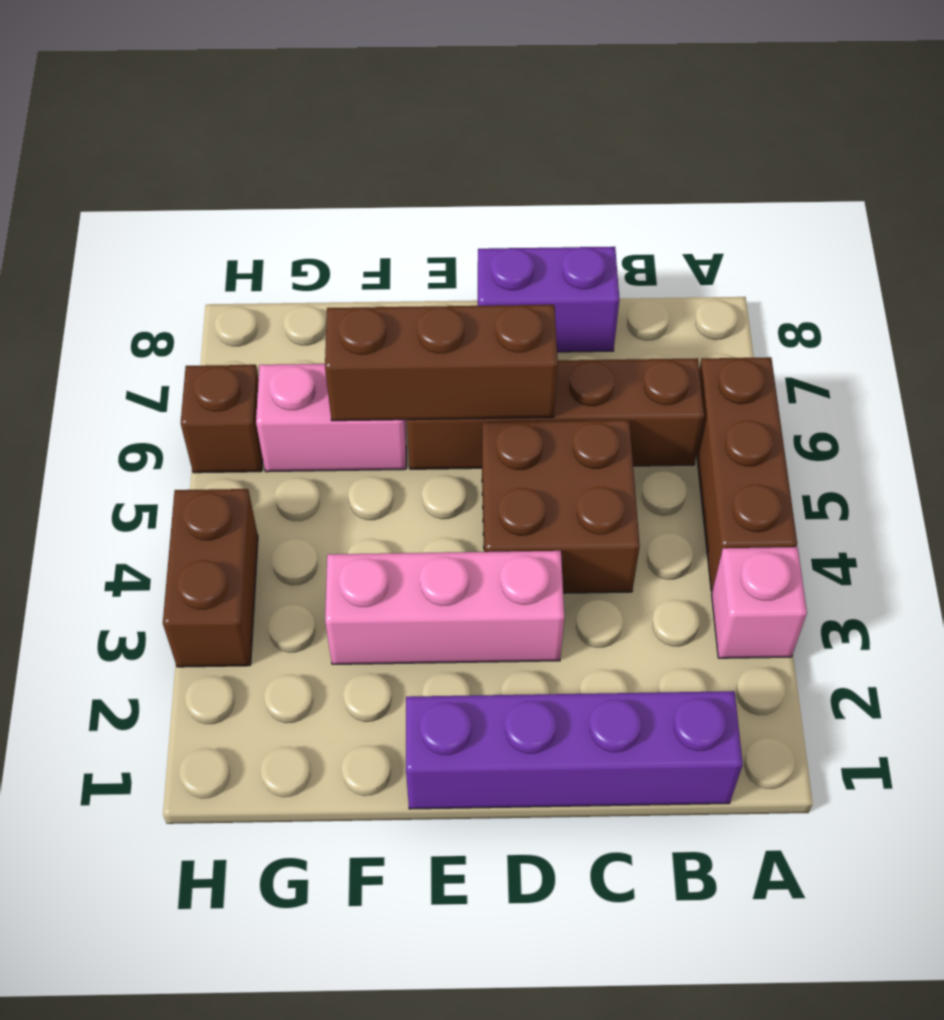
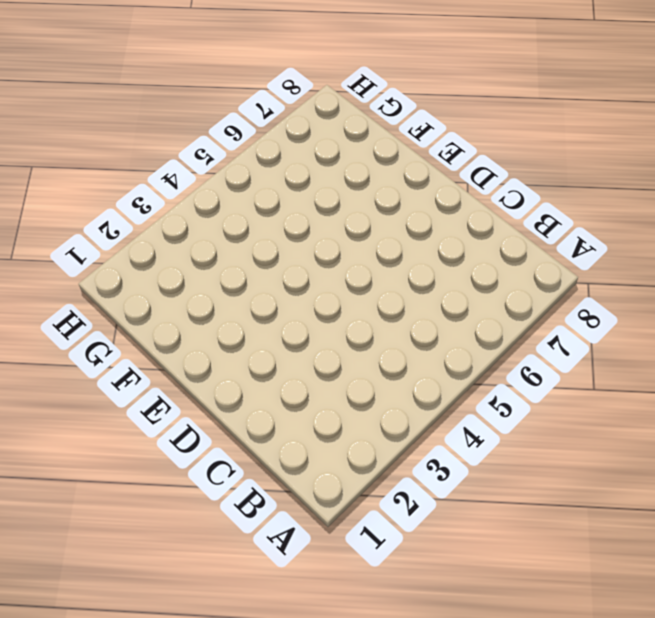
none -> pink brick A3 level 1
none -> brown brick A4:A6 level 1

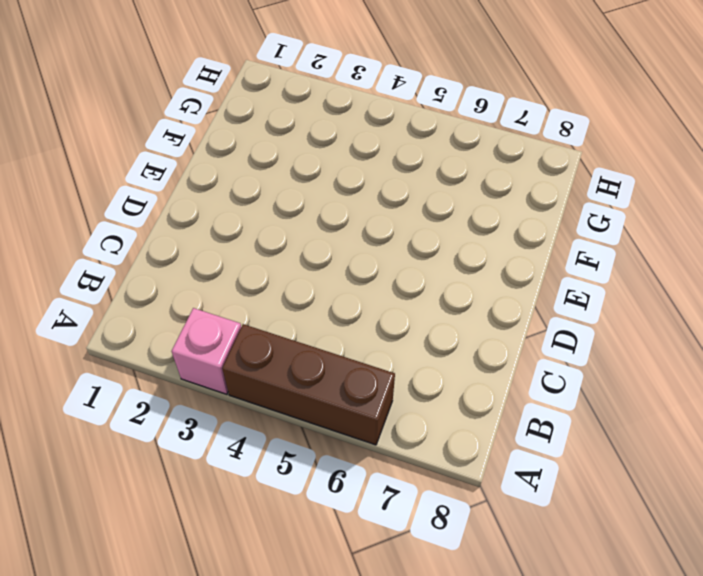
none -> purple brick B1:E1 level 1
none -> brown brick B6:E6 level 1

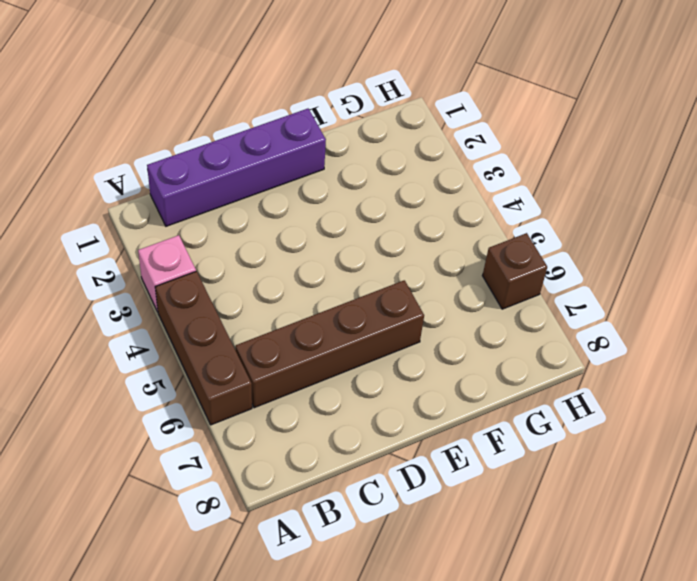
none -> brown brick C4:D5 level 1
none -> purple brick C8:D8 level 1

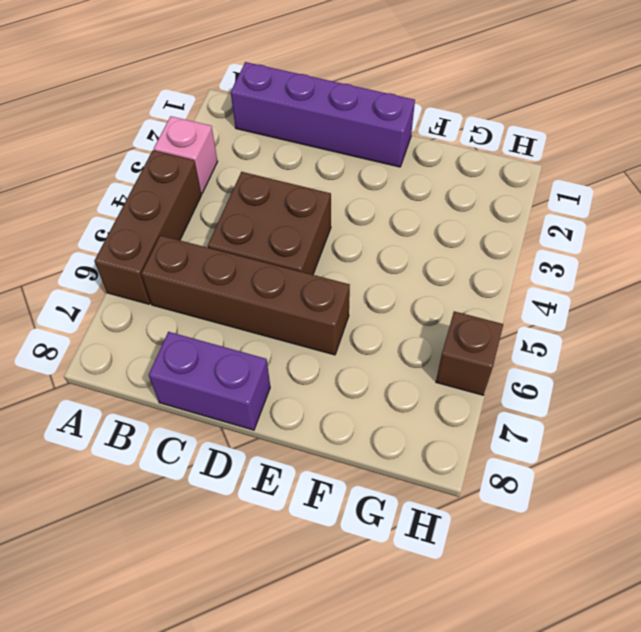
none -> pink brick D3:F3 level 1
none -> pink brick F6:G6 level 1

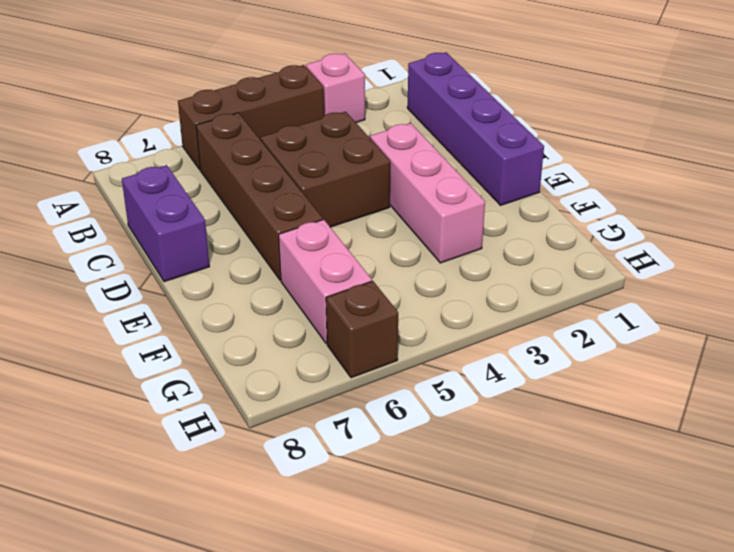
none -> brown brick H3:H4 level 1
none -> brown brick D6:F6 level 2

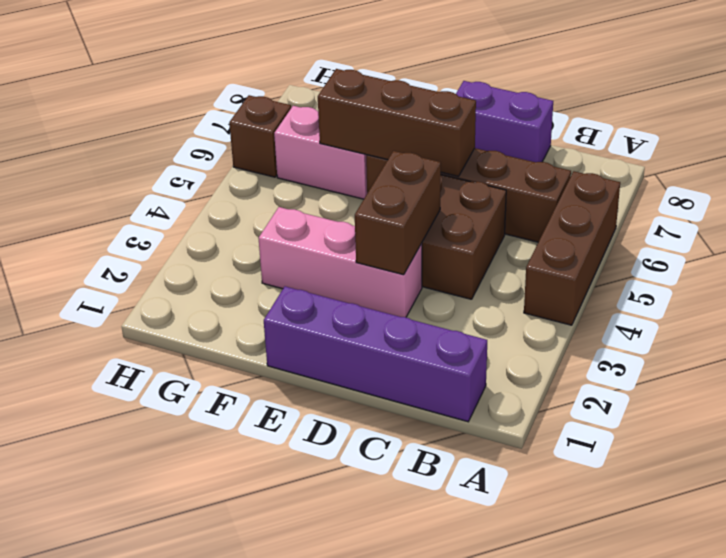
brown brick D3:D4 level 2 -> brown brick H3:H4 level 1
none -> pink brick A3 level 1

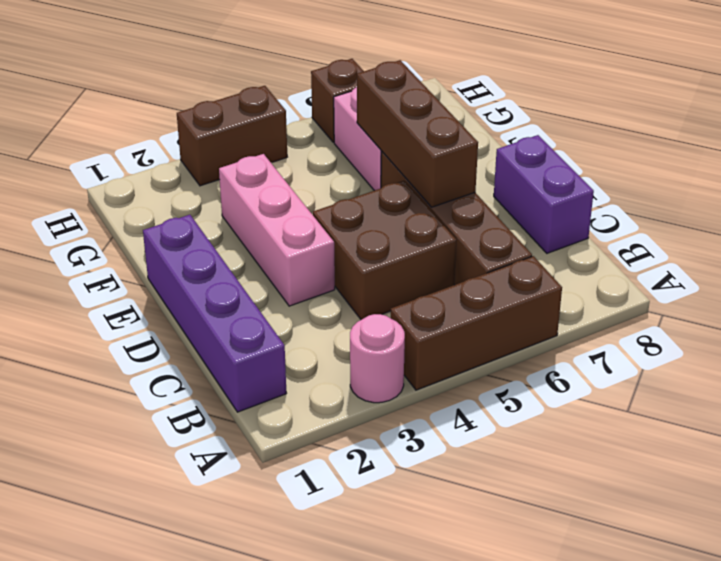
pink round brick A3 level 1 -> pink brick A3 level 1

